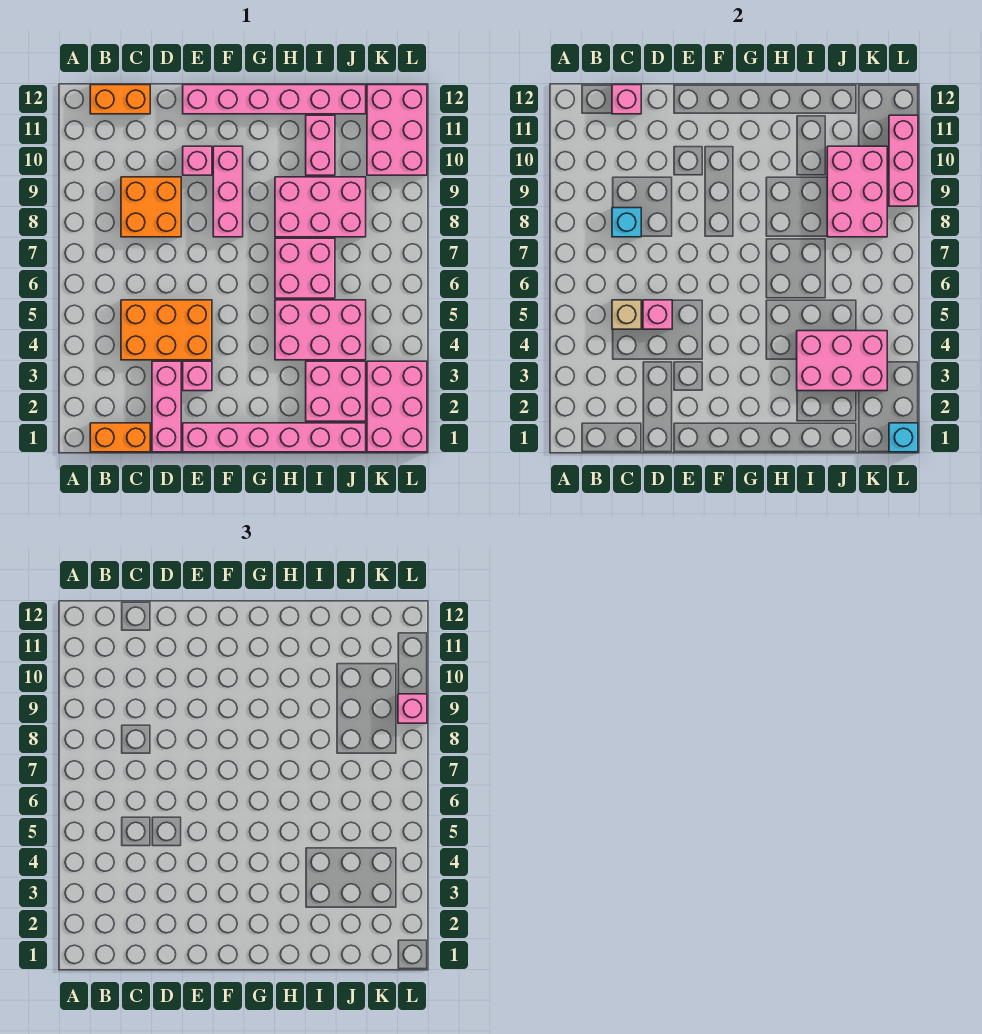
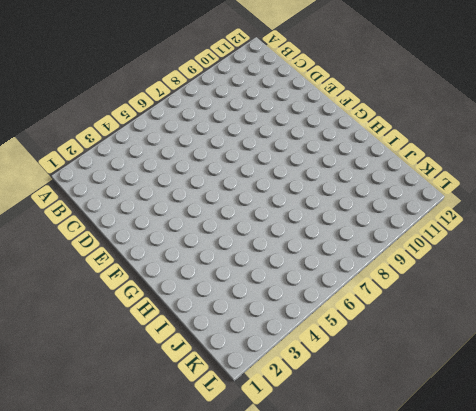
none -> orange brick B1:C1 level 1
none -> orange brick B12:C12 level 1
none -> orange brick C4:E5 level 1

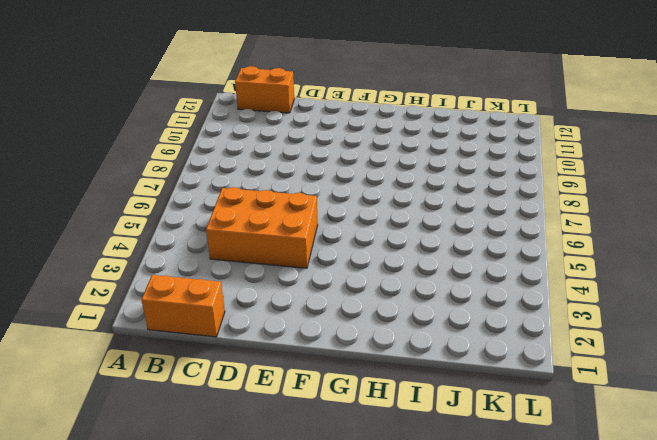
none -> orange brick C8:D9 level 1
none -> pink brick D1:D3 level 1
none -> pink brick E1:J1 level 1

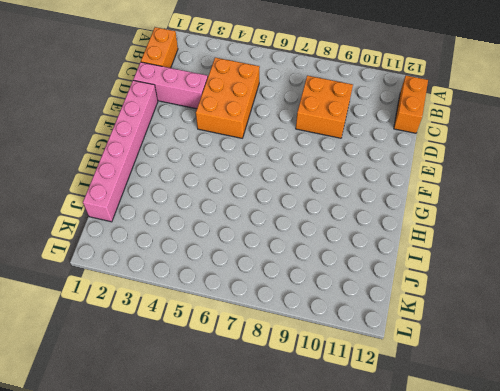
none -> pink brick E3 level 1
none -> pink brick E10 level 1
none -> pink brick E12:J12 level 1

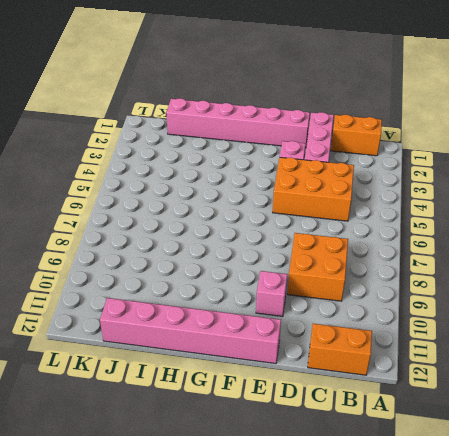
none -> pink brick F8:F10 level 1
none -> pink brick H4:J5 level 1
none -> pink brick H6:I7 level 1

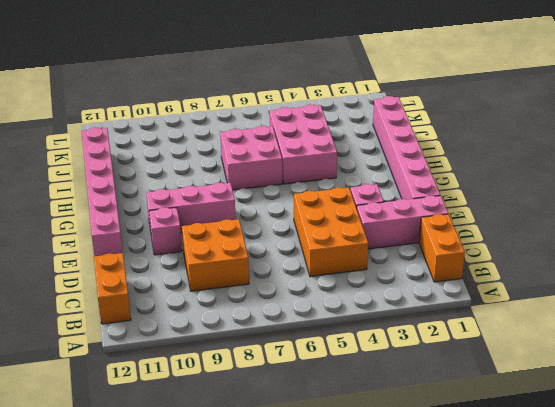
none -> pink brick H8:J9 level 1
none -> pink brick I2:J3 level 1
none -> pink brick I10:I11 level 1

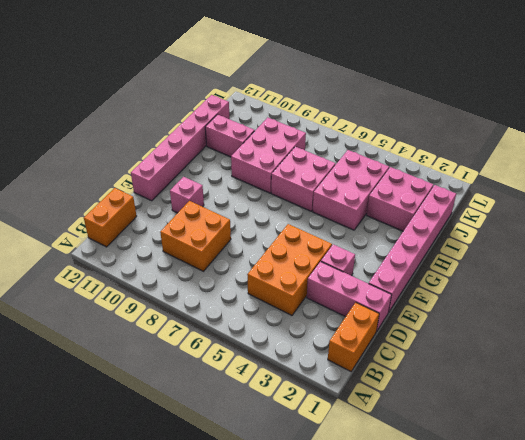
none -> pink brick F8:F10 level 1
none -> pink brick K1:L3 level 1
none -> pink brick K10:L12 level 1

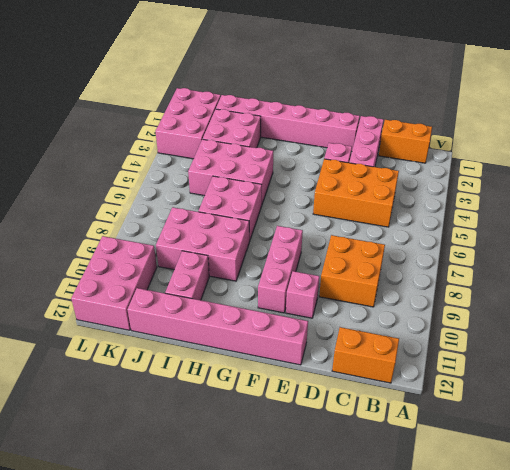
none -> tan brick C5 level 2
none -> cyan brick C8 level 2
none -> pink brick C12 level 2

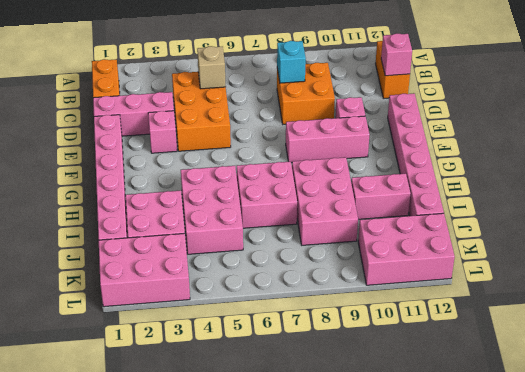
none -> pink brick D5 level 2
none -> pink brick I3:K4 level 2
none -> pink brick J8:K10 level 2

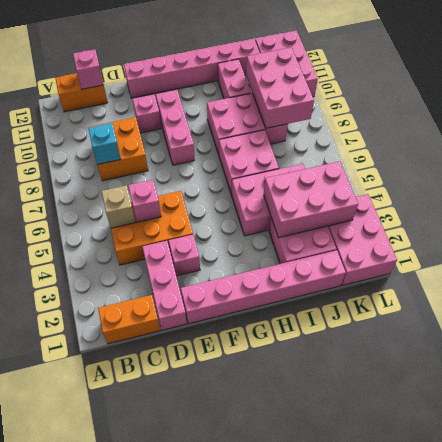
none -> cyan brick L1 level 2
none -> pink brick L9:L11 level 2
none -> pink brick L9 level 3

